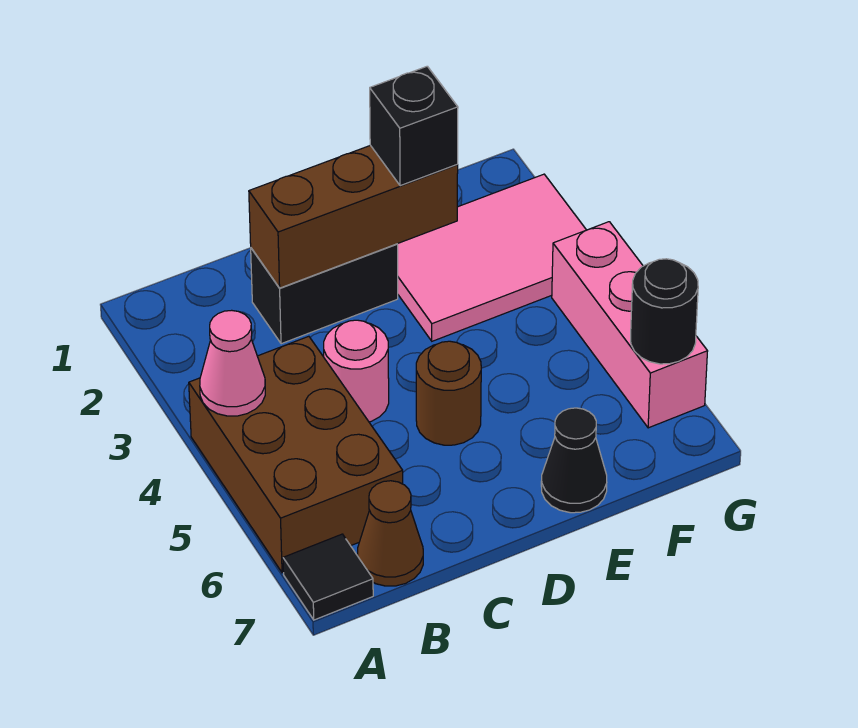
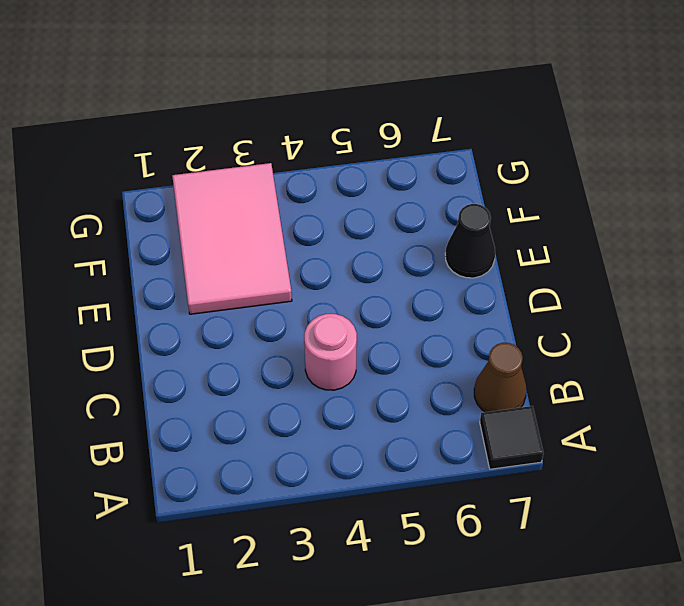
none -> brown brick A4:B6 level 1
none -> black brick C2:D2 level 1
none -> brown round brick D5 level 1

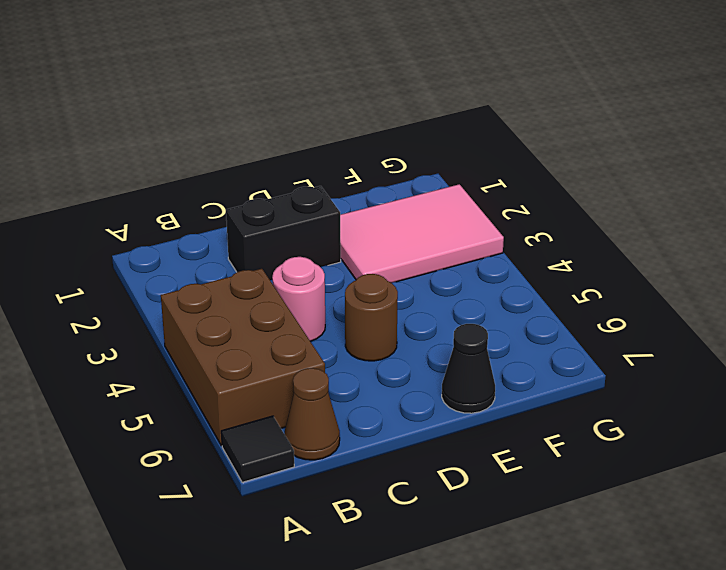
none -> pink brick G4:G6 level 1
none -> pink cone A4 level 2
none -> brown brick C2:E2 level 2

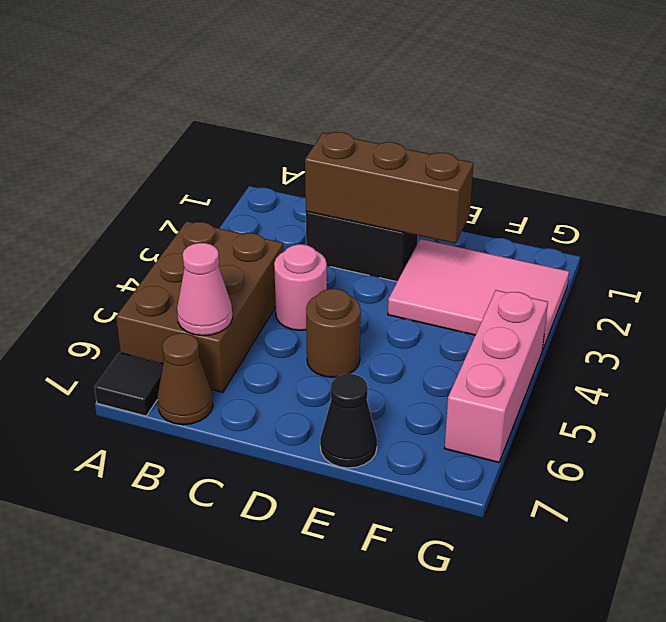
pink cone B6 level 2 -> pink cone A4 level 2
none -> black round brick G6 level 2
none -> black brick E2 level 3

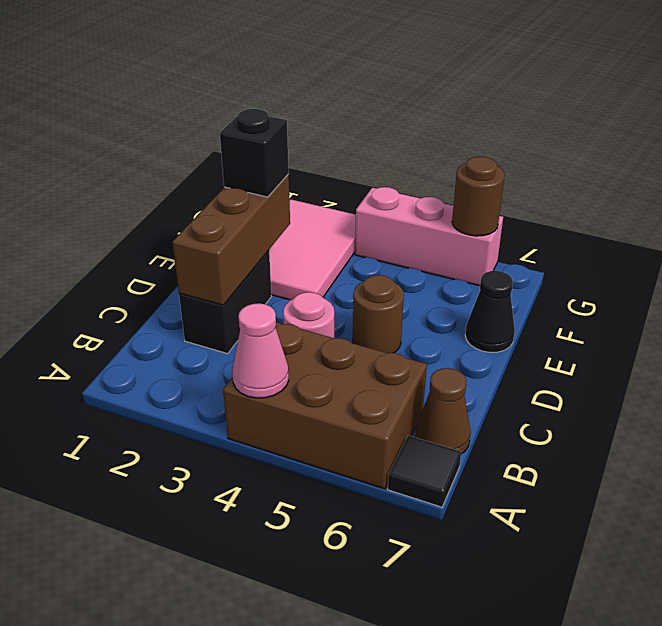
brown round brick G6 level 2 -> black round brick G6 level 2

